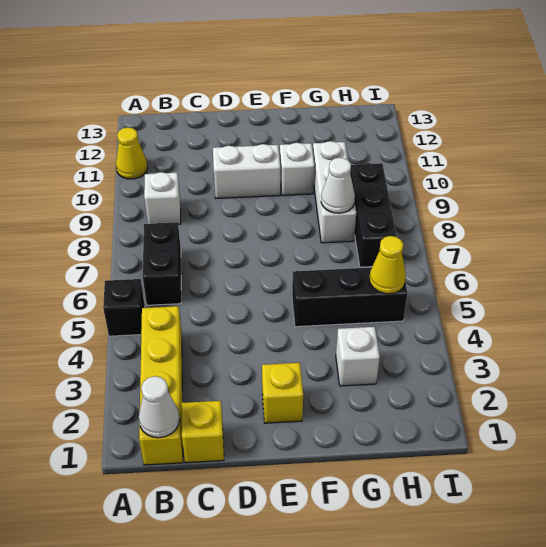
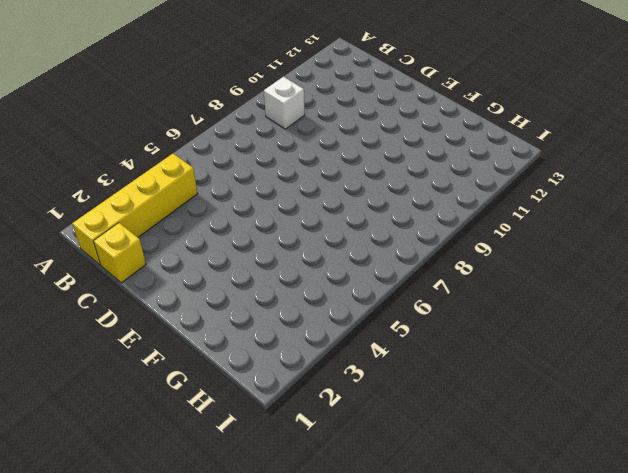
none -> black brick A5 level 1
none -> yellow cone A11 level 1
none -> black brick B6:B7 level 1

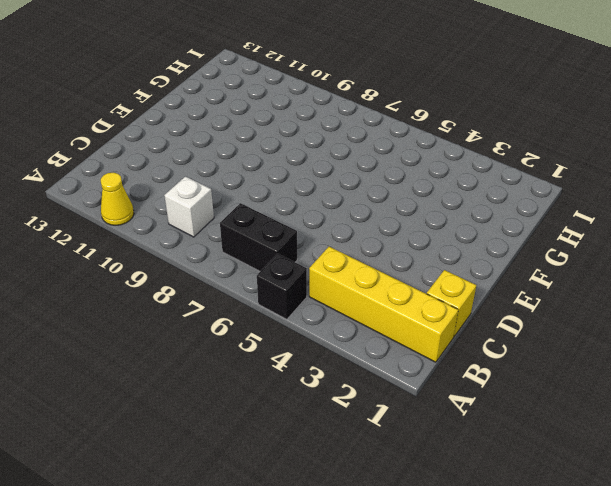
none -> white brick D10:E10 level 1
none -> yellow brick E2 level 1
none -> black brick F5:H5 level 1

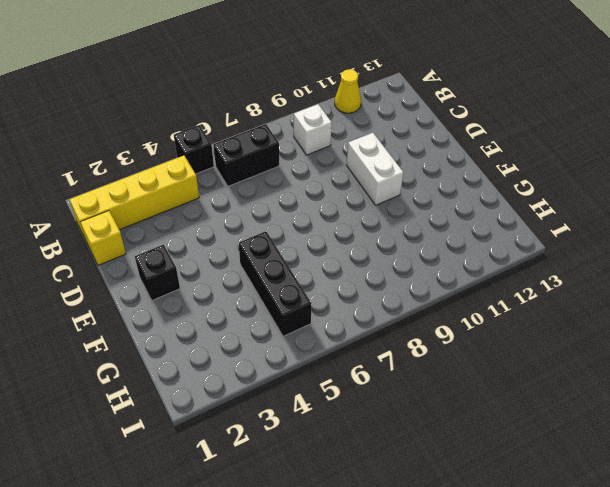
black brick E2 level 1 -> yellow brick E2 level 1
none -> white brick F10 level 1
none -> white brick G3 level 1
none -> white brick G8:G10 level 1

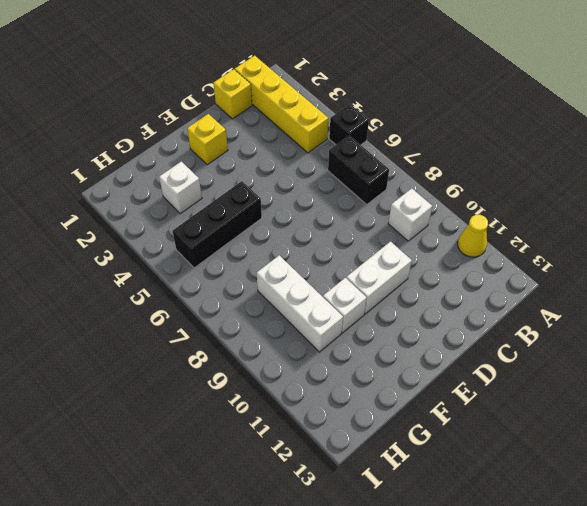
none -> black brick H7:H9 level 1
none -> white cone B1 level 2
none -> white cone G8 level 2

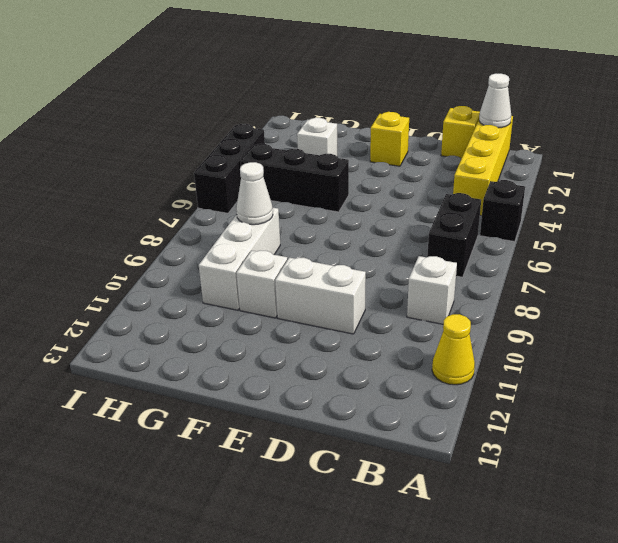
black brick I4:I6 level 1 -> black brick H7:H9 level 1
none -> yellow cone H5 level 2

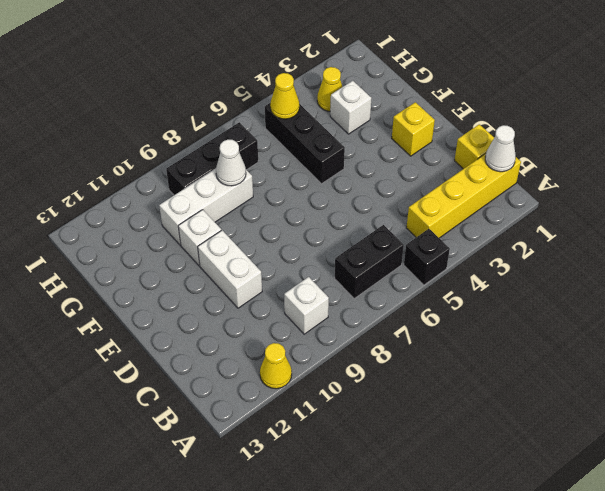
yellow cone H3 level 1 -> none

